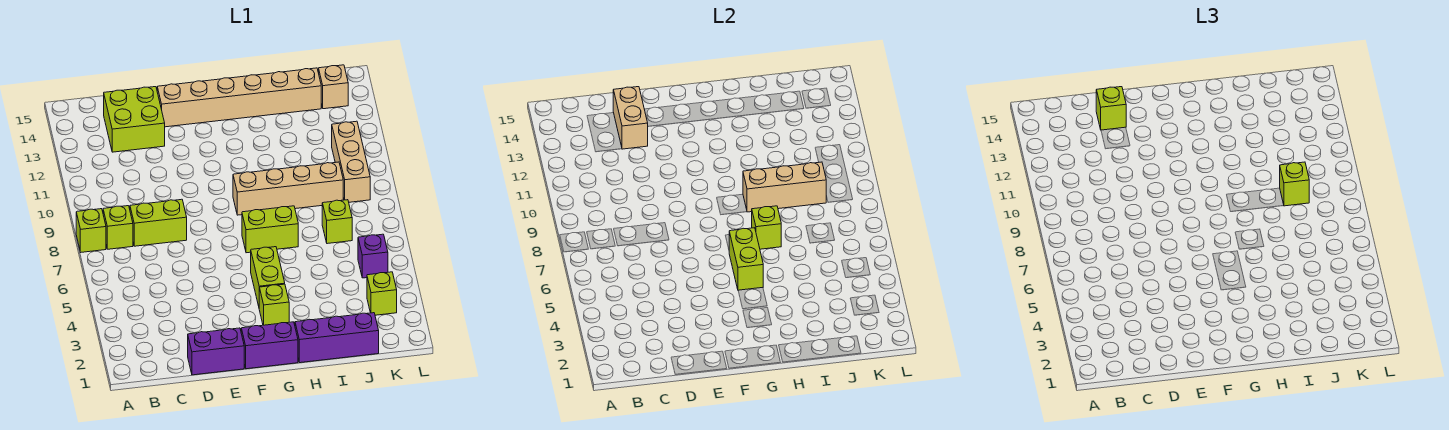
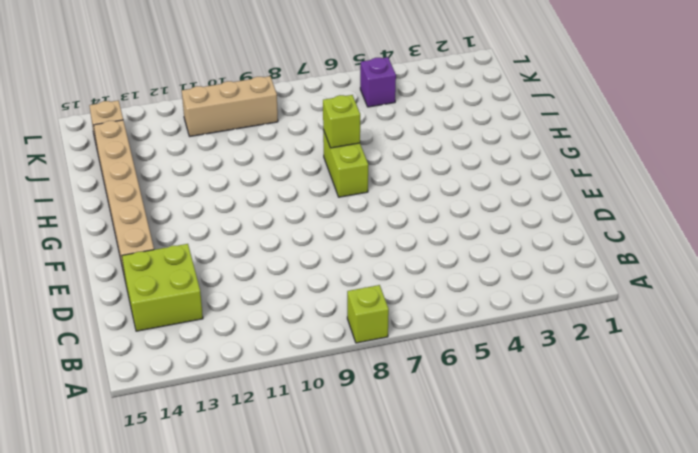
none -> lime brick B8 level 1
none -> lime brick C8:D8 level 1
none -> purple brick D1:E1 level 1

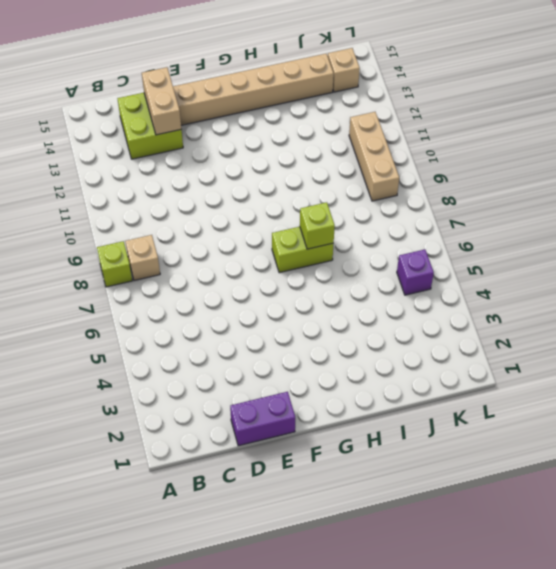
tan brick B8 level 1 -> lime brick B8 level 1
none -> lime brick C8:D8 level 1
none -> purple brick F1:G1 level 1
none -> lime brick G3 level 1

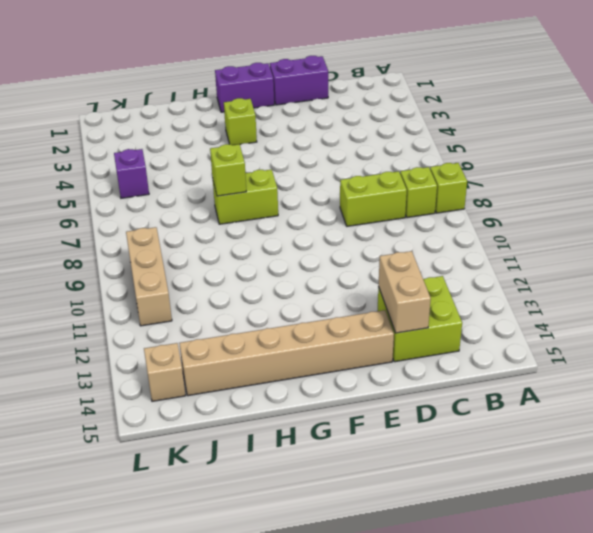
none -> lime brick G4:G5 level 1
none -> tan brick G9:J9 level 1
none -> purple brick H1:J1 level 1

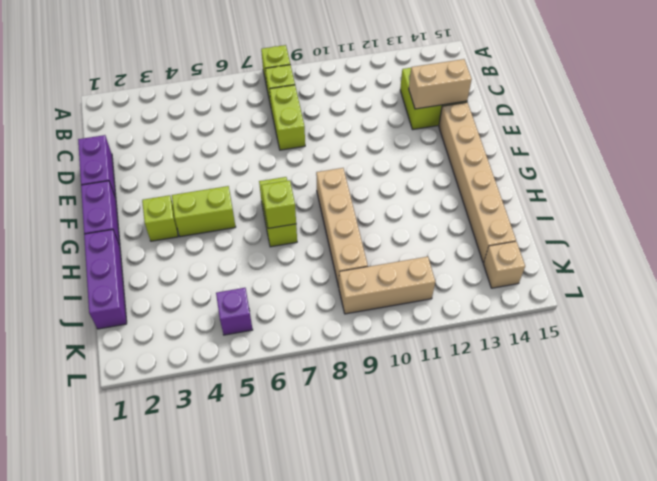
none -> lime brick J7 level 1
none -> lime brick K3 level 1
none -> lime brick G5:G6 level 2

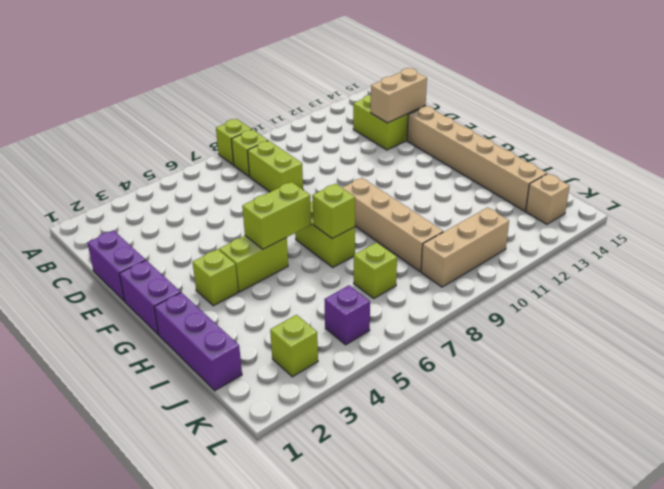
none -> tan brick H9:J9 level 2
none -> lime brick D14 level 3
none -> lime brick J9 level 3

